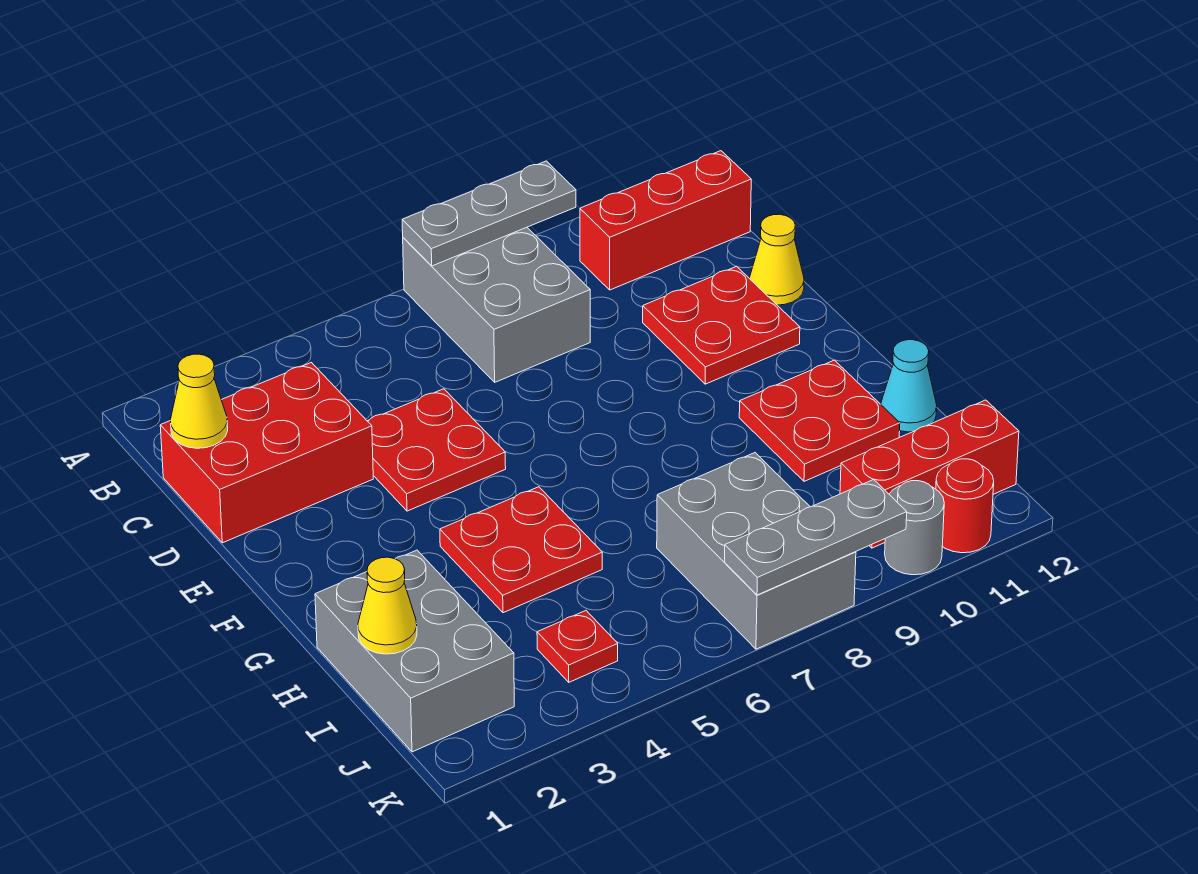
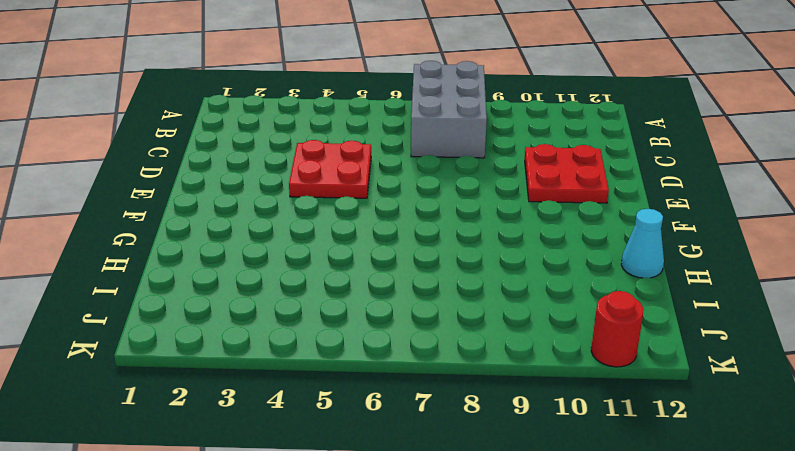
none -> red brick B10:B12 level 1
none -> red brick C1:D3 level 1
none -> yellow cone D12 level 1

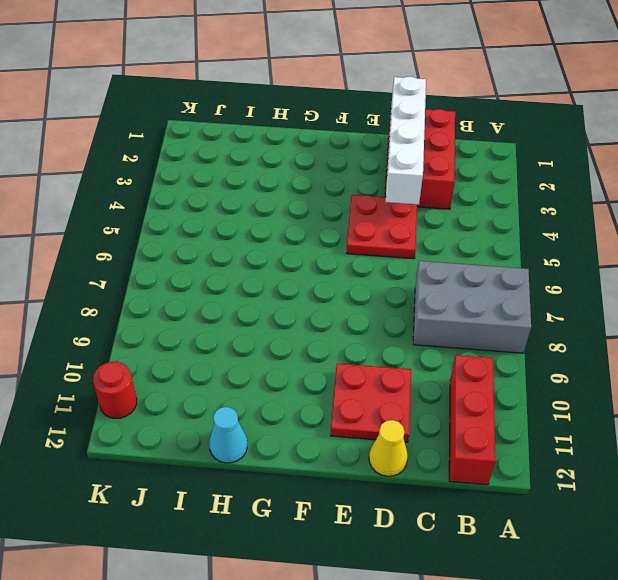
white brick D1:D4 level 2 -> none
none -> red plate G4:H5 level 1
none -> red plate G10:H11 level 1
none -> grey brick H1:J2 level 1

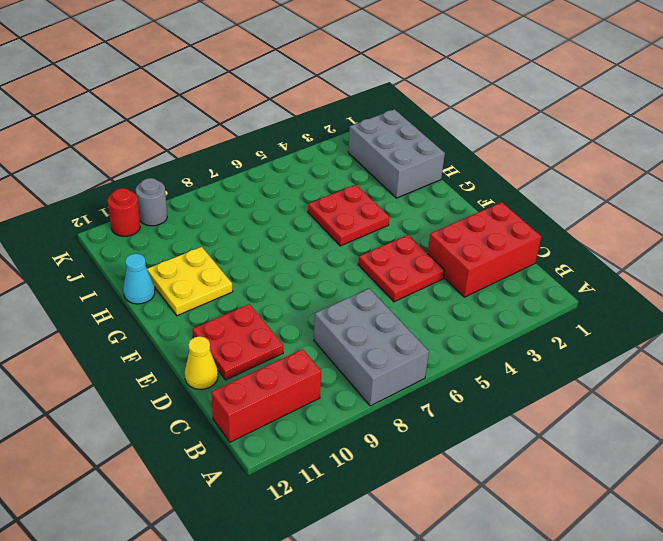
yellow plate G10:H11 level 1 -> red plate G10:H11 level 1
none -> grey brick I7:K8 level 1
none -> red plate J4 level 1
none -> red brick J10:J12 level 1

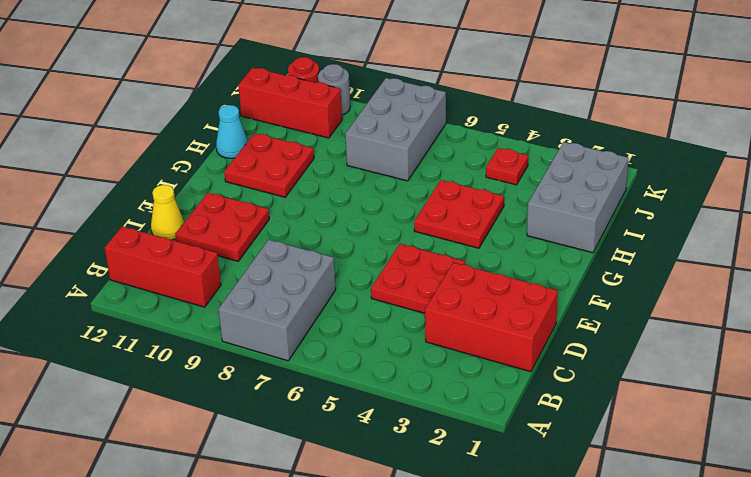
none -> grey plate A7:A9 level 2
none -> yellow cone C1 level 2
none -> yellow cone I1 level 2

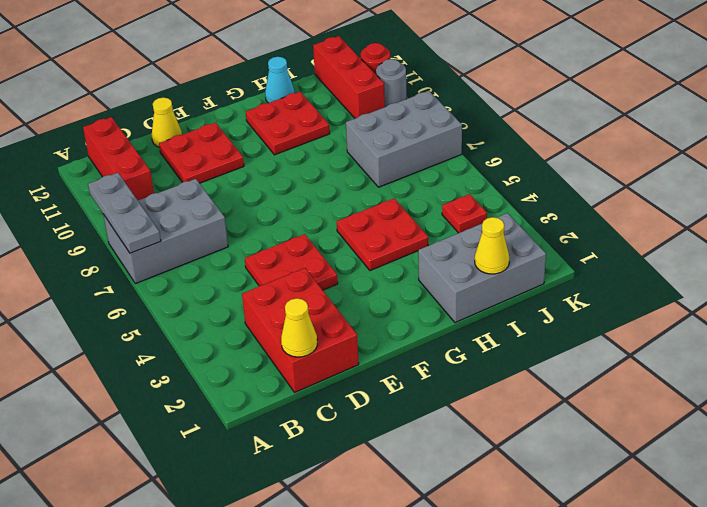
none -> grey plate K7:K9 level 2

